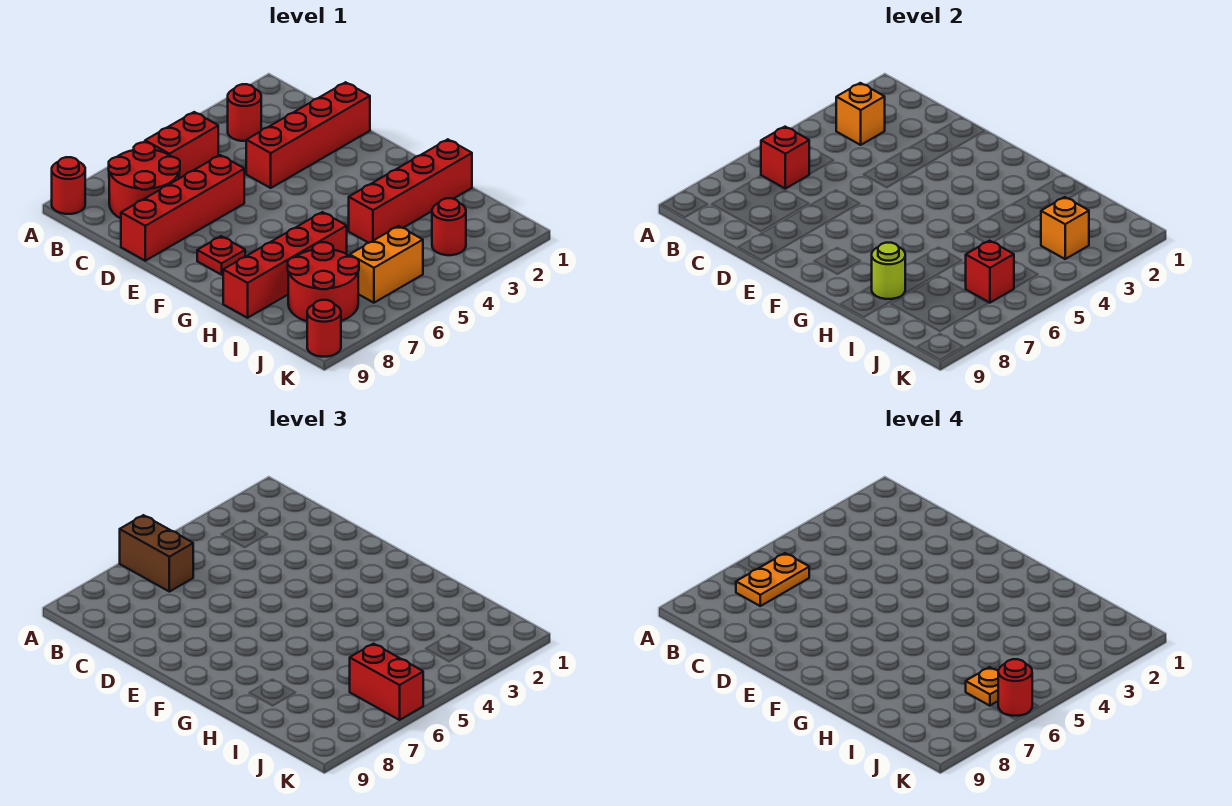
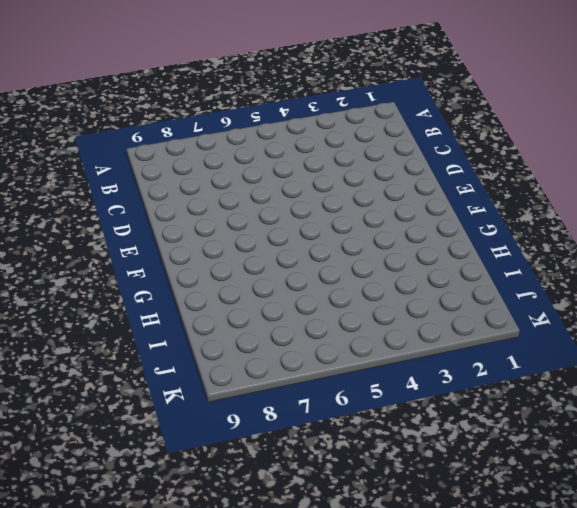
none -> red round brick A9 level 1
none -> red round brick B3 level 1
none -> red brick B5:B6 level 1

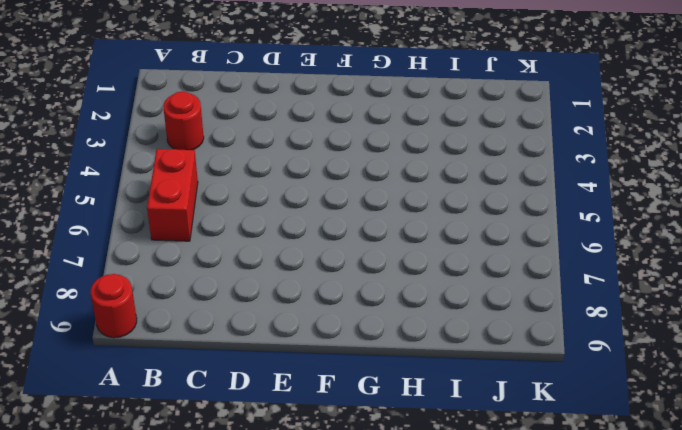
none -> red round brick B7:C8 level 1
none -> red brick D1:D4 level 1
none -> red brick D6:D9 level 1

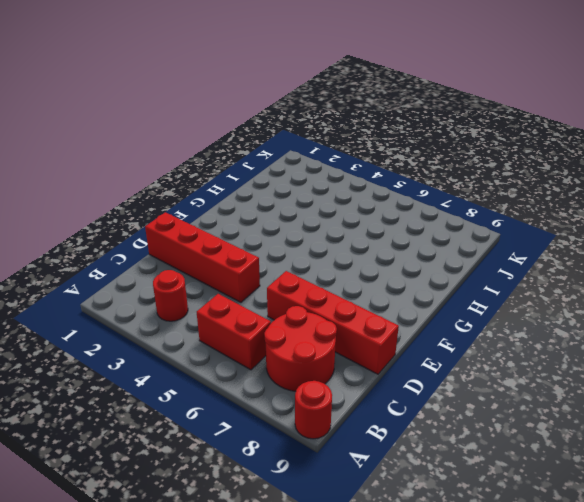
none -> red plate F8 level 1
none -> red brick H1:H4 level 1
none -> red brick H6:H9 level 1

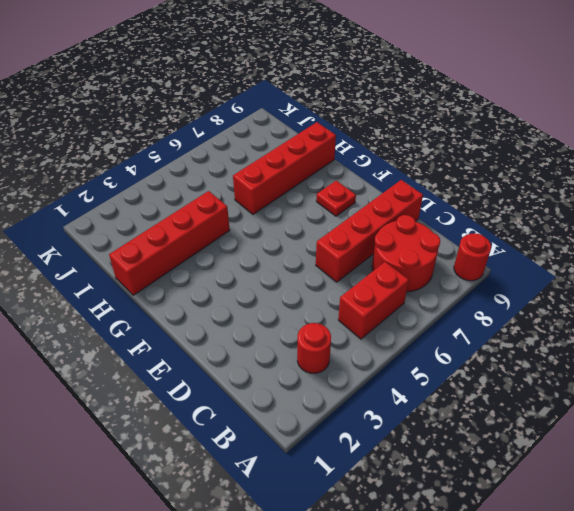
none -> red brick D1:D4 level 1
none -> red round brick I7:J8 level 1
none -> red round brick J3 level 1

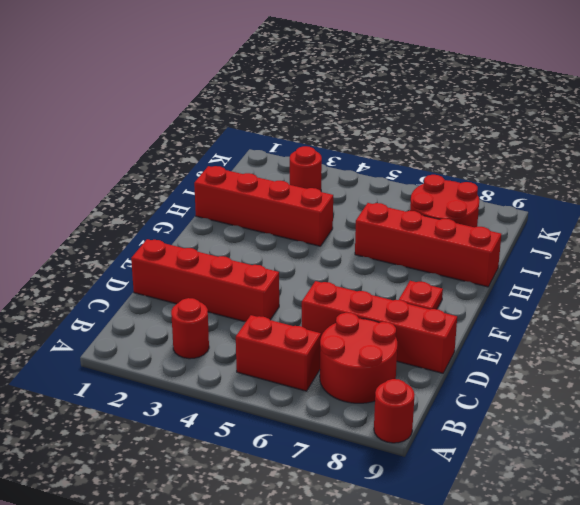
none -> orange brick J5:J6 level 1
none -> red round brick K9 level 1
none -> orange brick B3 level 2

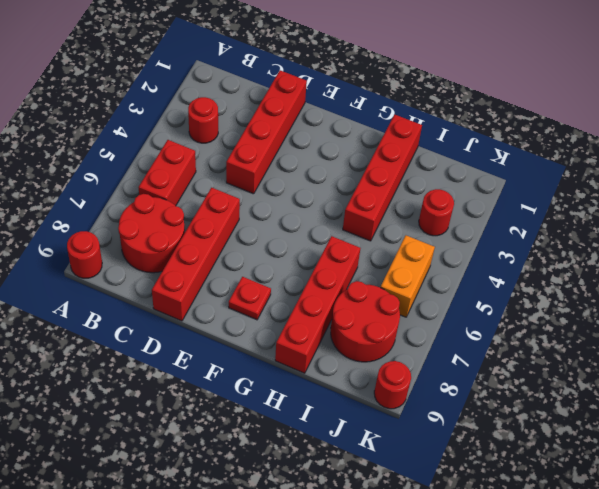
none -> orange brick B3 level 2
none -> red brick B6 level 2
none -> lime round brick H8 level 2

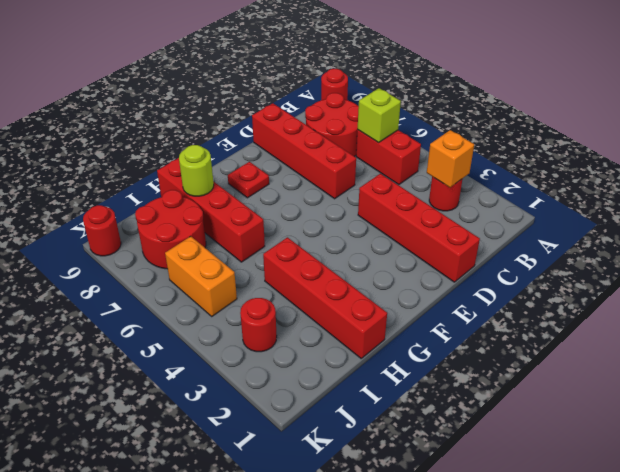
lime brick B6 level 2 -> red brick B6 level 2
none -> orange brick J3 level 2
none -> red brick J6 level 2
none -> brown brick A6:B6 level 3

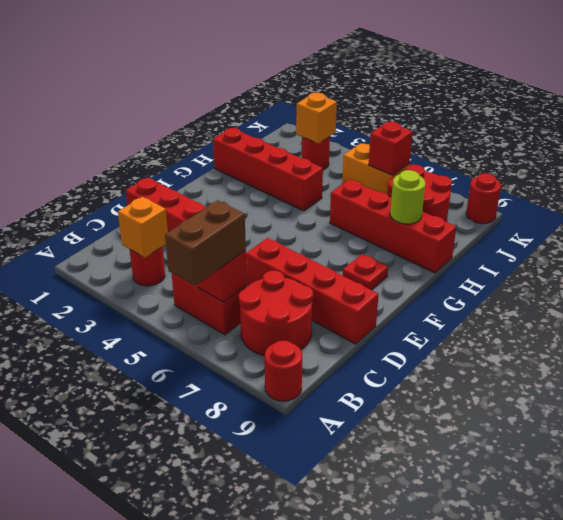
none -> red brick J6:K6 level 3
none -> orange plate B6:B7 level 4
none -> orange plate J6 level 4

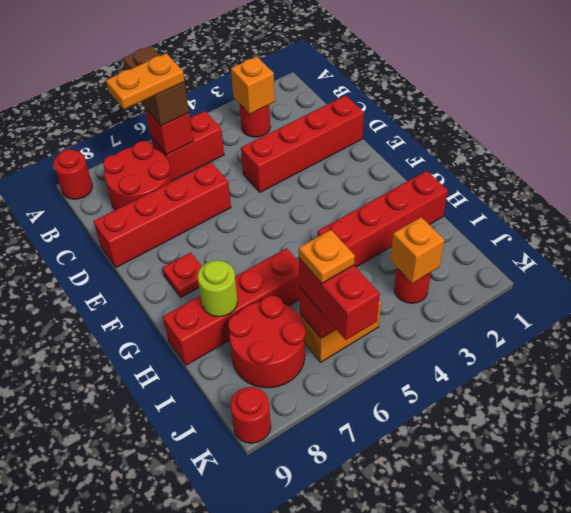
none -> red round brick K6 level 4

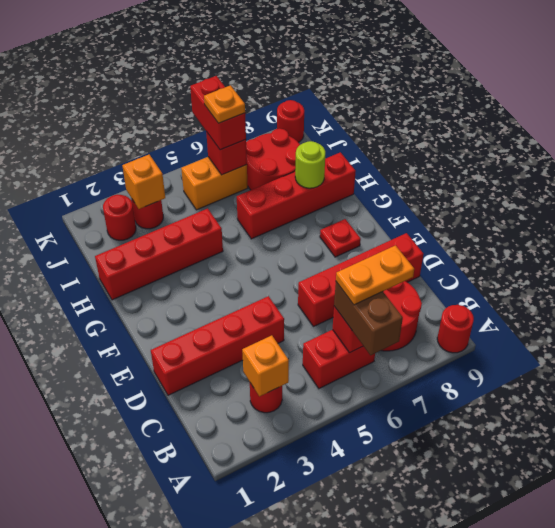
red round brick J2 level 1 -> red round brick K6 level 4

